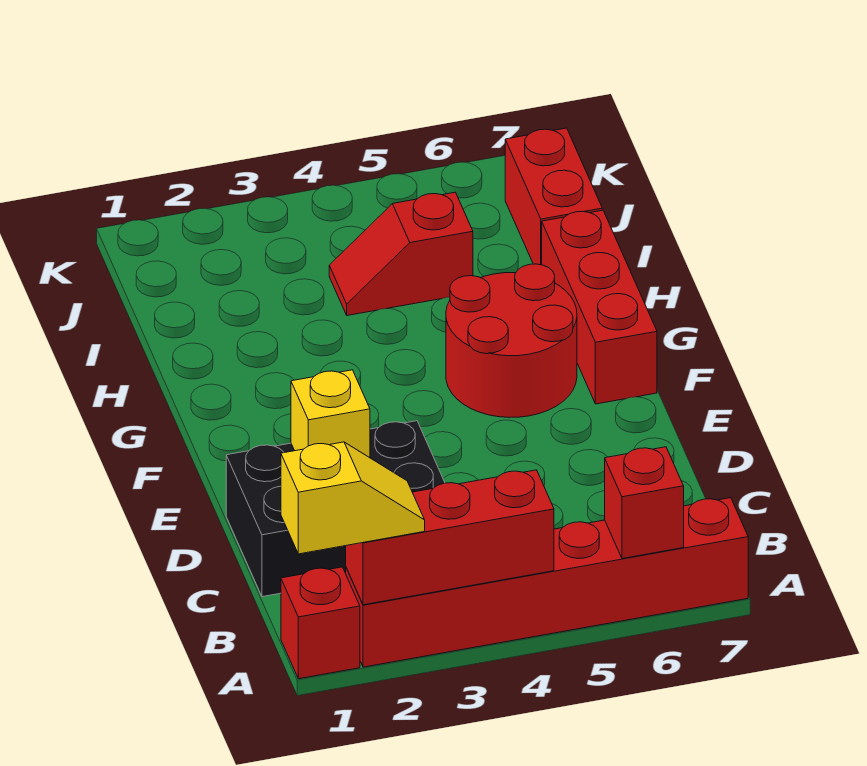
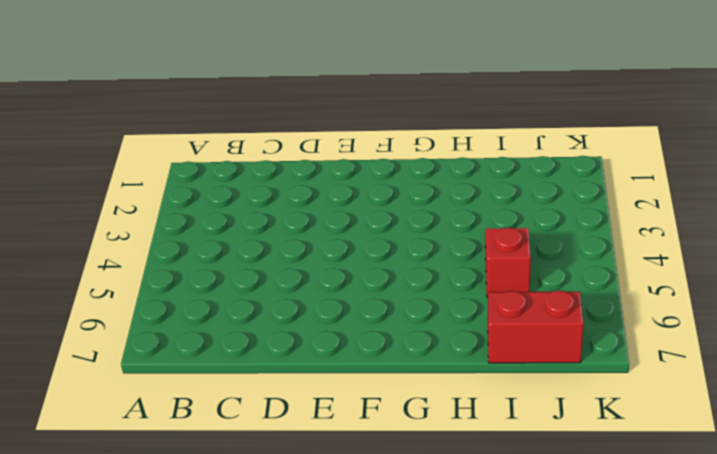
none -> red brick A1 level 1
none -> red brick A2:A7 level 1

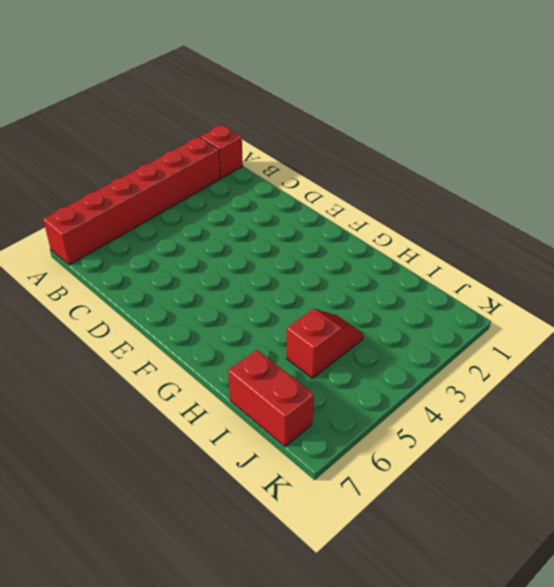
none -> black brick C1:D3 level 1
none -> red round brick F5:G6 level 1

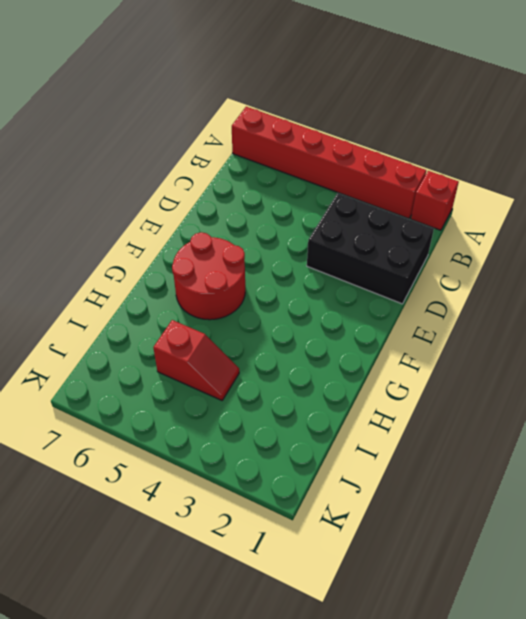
none -> red brick F7:H7 level 1
none -> red brick I7:J7 level 1

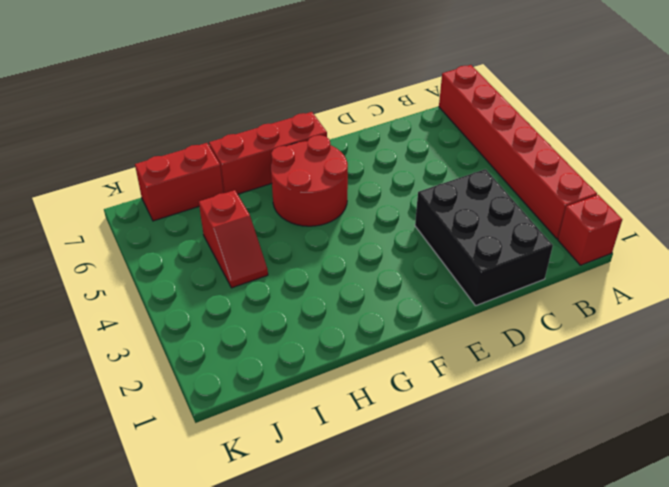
none -> red brick A2:A4 level 2
none -> red brick A6 level 2

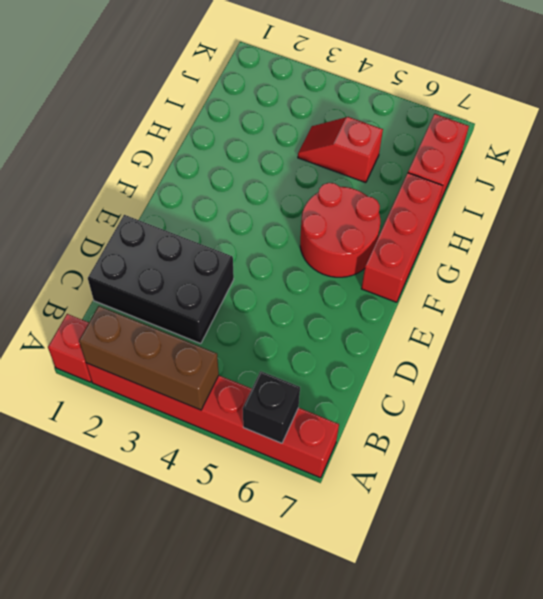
brown brick A2:A4 level 2 -> red brick A2:A4 level 2
black brick A6 level 2 -> red brick A6 level 2
none -> yellow brick D2 level 2
none -> yellow slope A1:A2 level 3 top 1

